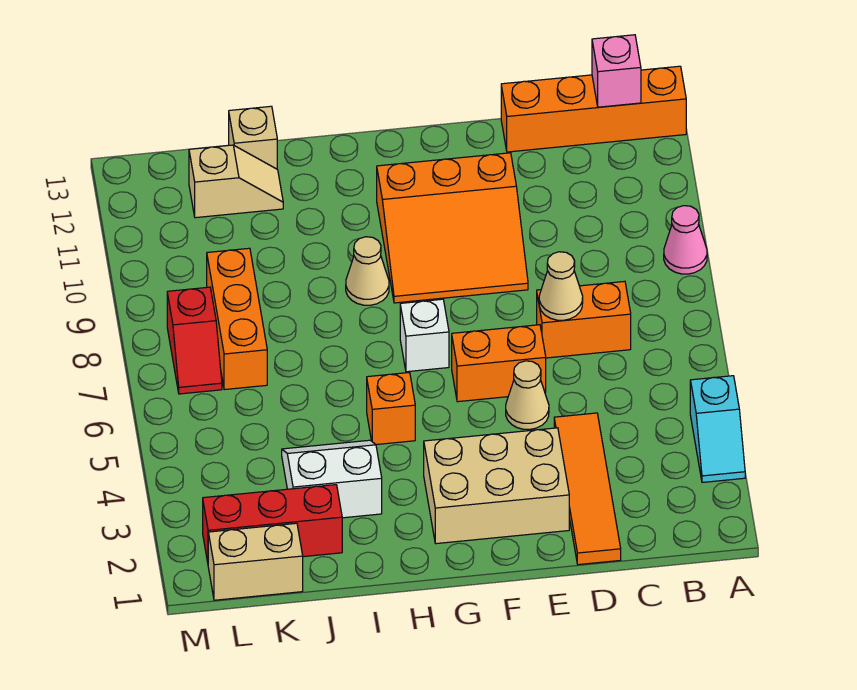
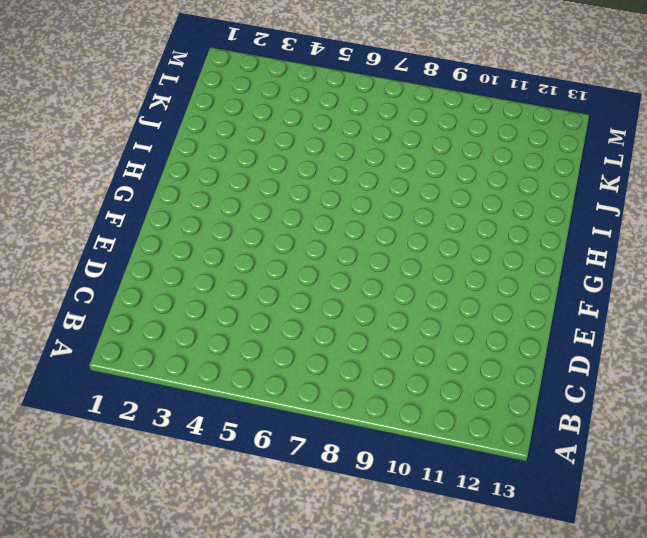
none -> cyan slope A3:A4 level 1 top 4
none -> pink cone A9 level 1
none -> orange brick A13:D13 level 1

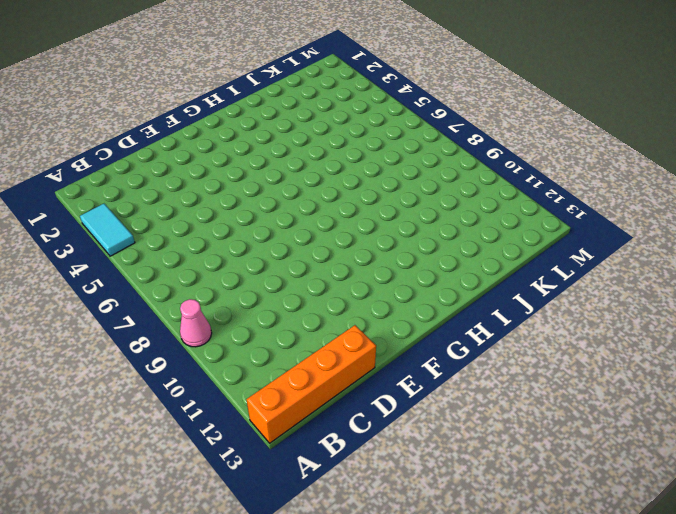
cyan tile A3:A4 level 1 -> cyan slope A3:A4 level 1 top 4
none -> orange brick C7:D7 level 1
none -> orange tile D1:D4 level 1
none -> tan brick E2:G3 level 1

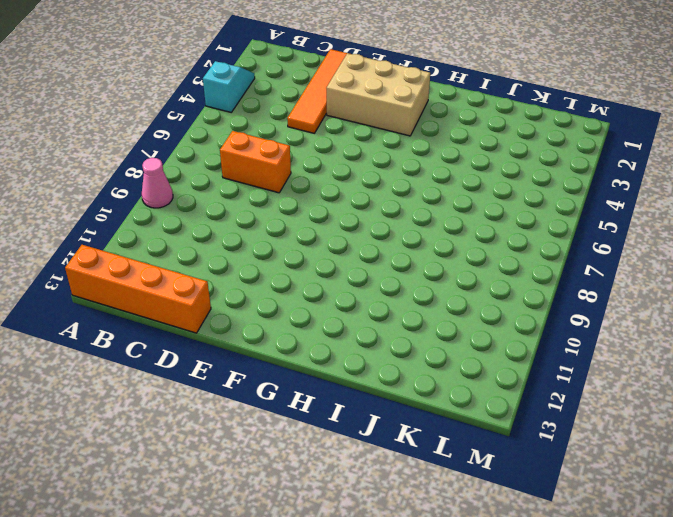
none -> tan cone E5 level 1
none -> orange brick E6:F6 level 1
none -> orange slope E9:G11 level 1 top 11

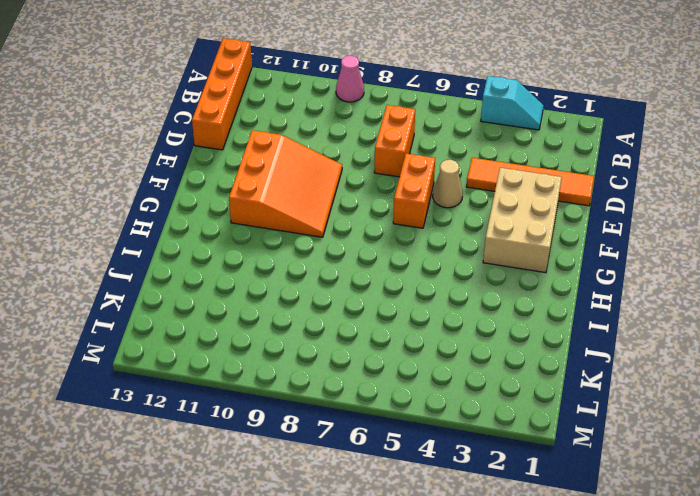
none -> white brick G7 level 1
none -> orange brick H5 level 1
none -> tan cone H9 level 1

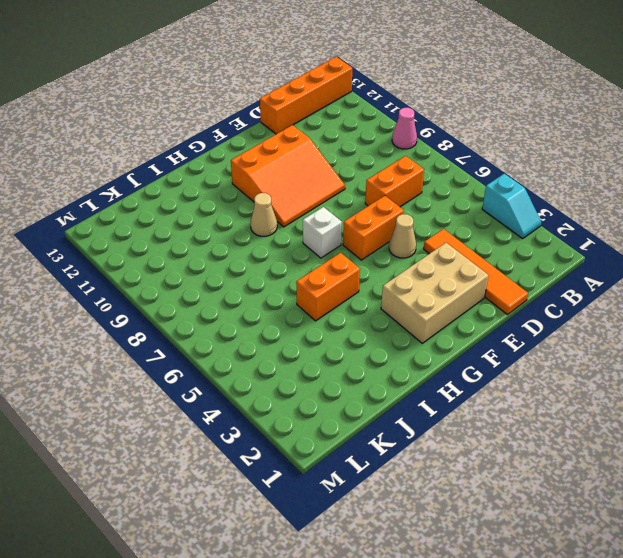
orange brick H5:I5 level 1 -> orange brick H5 level 1
none -> white slope I3:J4 level 1 top 3
none -> red brick J2:L2 level 1
none -> tan slope J12:K12 level 1 top K

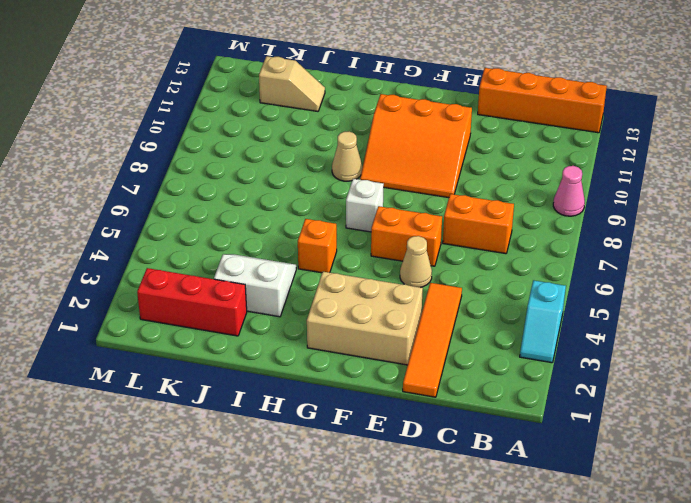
none -> tan brick J13 level 1
none -> tan brick K1:L1 level 1
none -> orange brick K7:K9 level 1

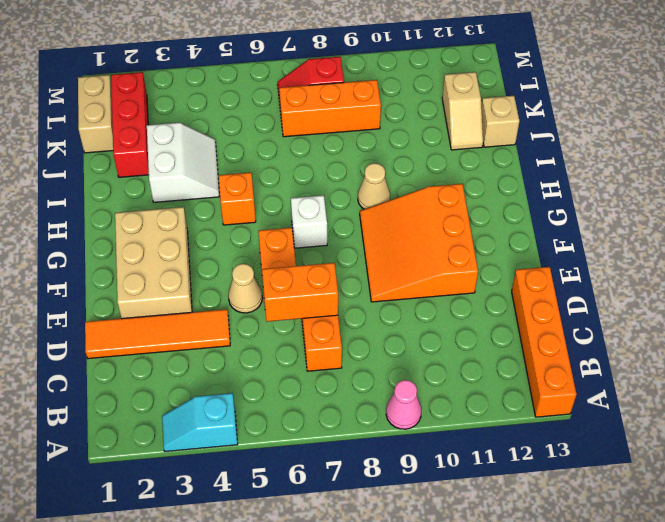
orange brick D6:D7 level 2 -> tan cone D7 level 2
none -> pink brick B13 level 2

